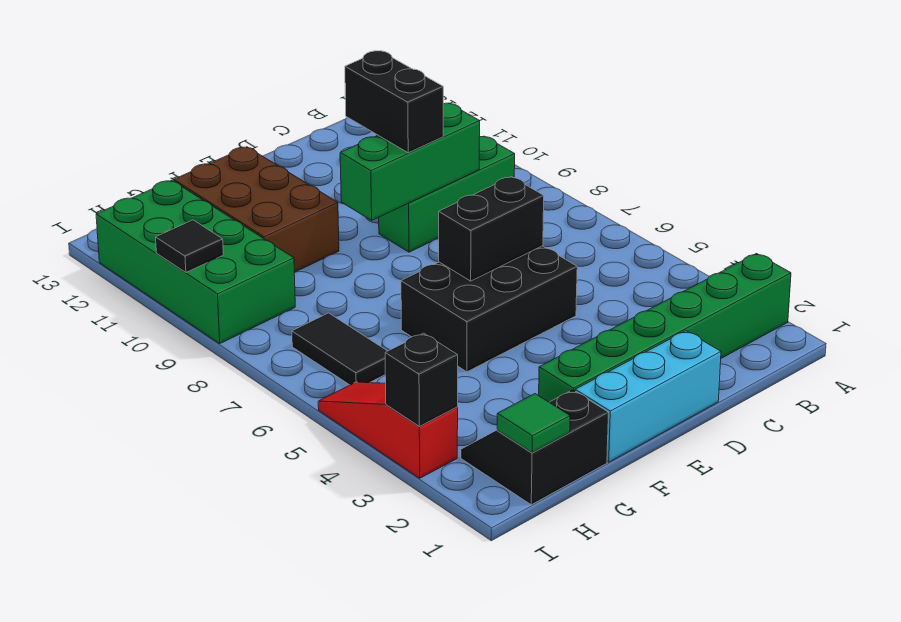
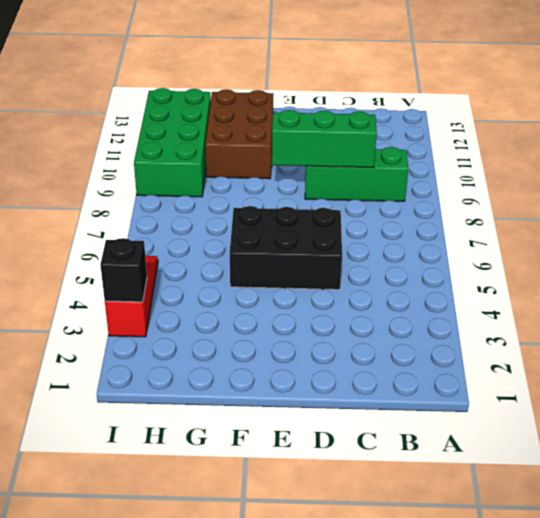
none -> green brick A2:F2 level 1
none -> cyan brick D1:F1 level 1
none -> black slope G1:H2 level 1 top 1

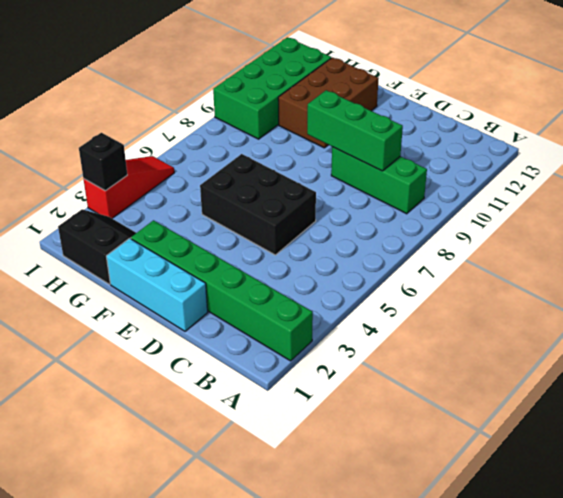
none -> black tile H6:H7 level 1
none -> black brick D6:E6 level 2
none -> green tile H1 level 2

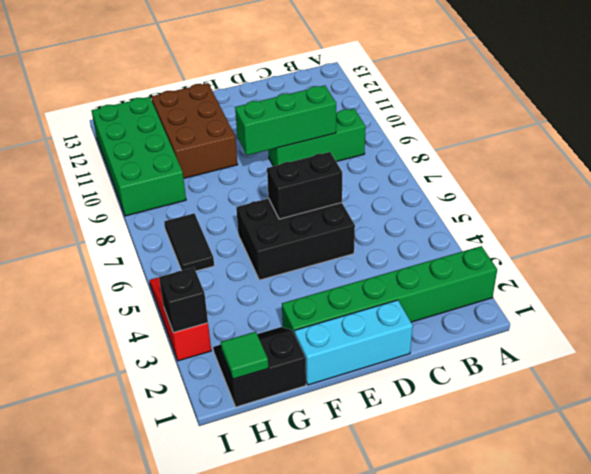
none -> black tile I10 level 2
none -> black brick D9:D10 level 3

